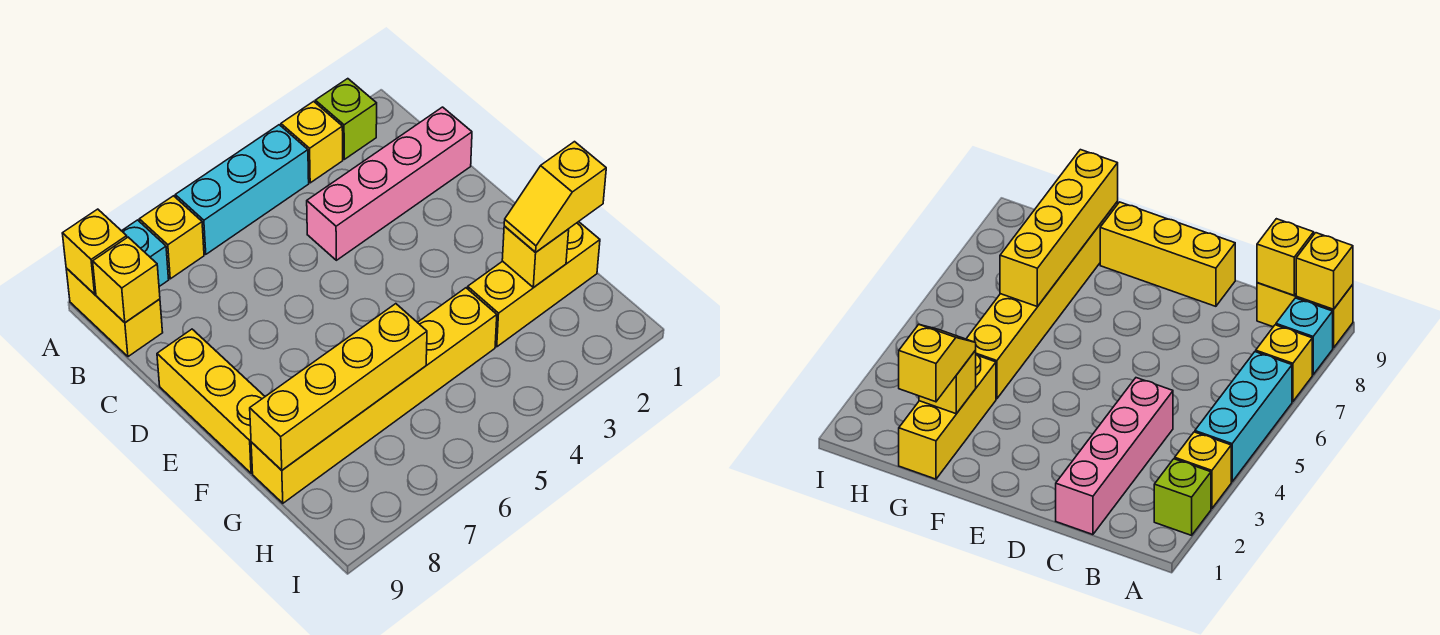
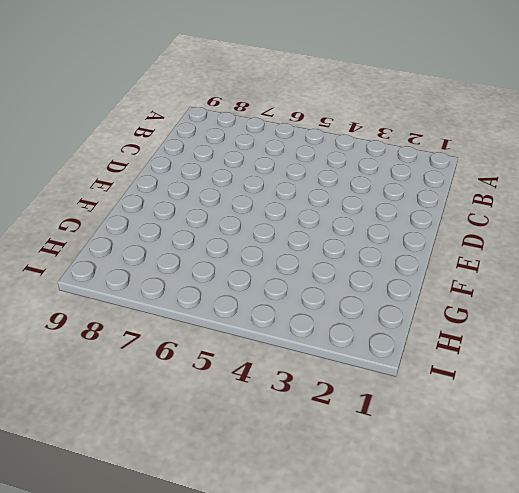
none -> lime brick A2 level 1
none -> yellow brick A3 level 1
none -> cyan brick A4:A6 level 1

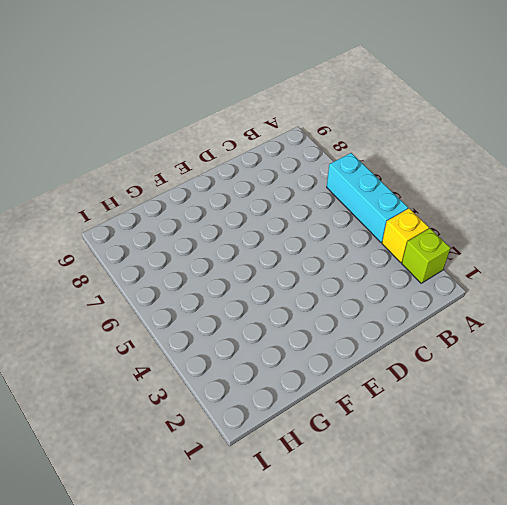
none -> yellow brick A7 level 1
none -> cyan brick A8 level 1
none -> yellow brick A9:B9 level 1

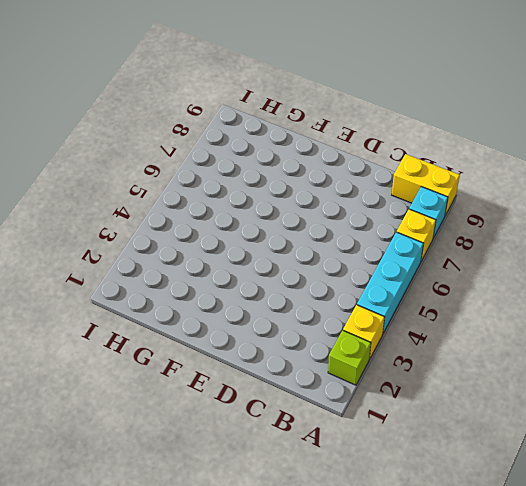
none -> pink brick C1:C4 level 1
none -> yellow brick D9:F9 level 1
none -> yellow brick G1:G3 level 1

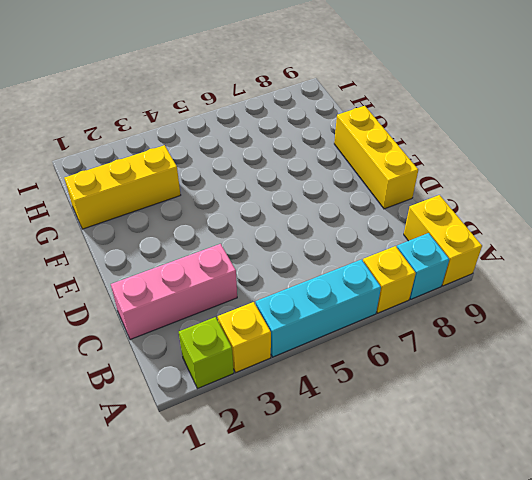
pink brick C1:C3 level 1 -> pink brick C1:C4 level 1
none -> yellow brick G4:G9 level 1
none -> yellow brick A9 level 2
none -> yellow brick B9 level 2

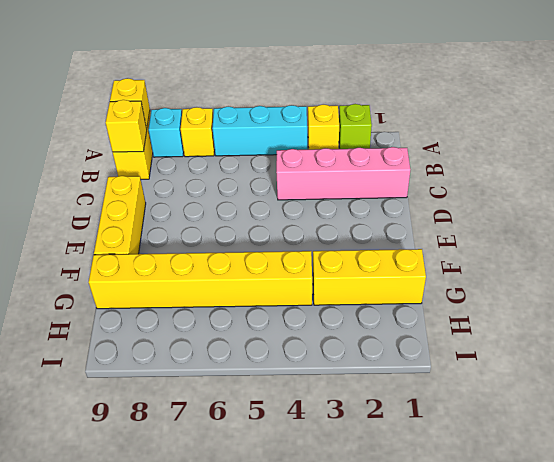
none -> yellow brick G2 level 2
none -> yellow brick G6:G9 level 2
none -> yellow slope G1:G2 level 3 top 1

